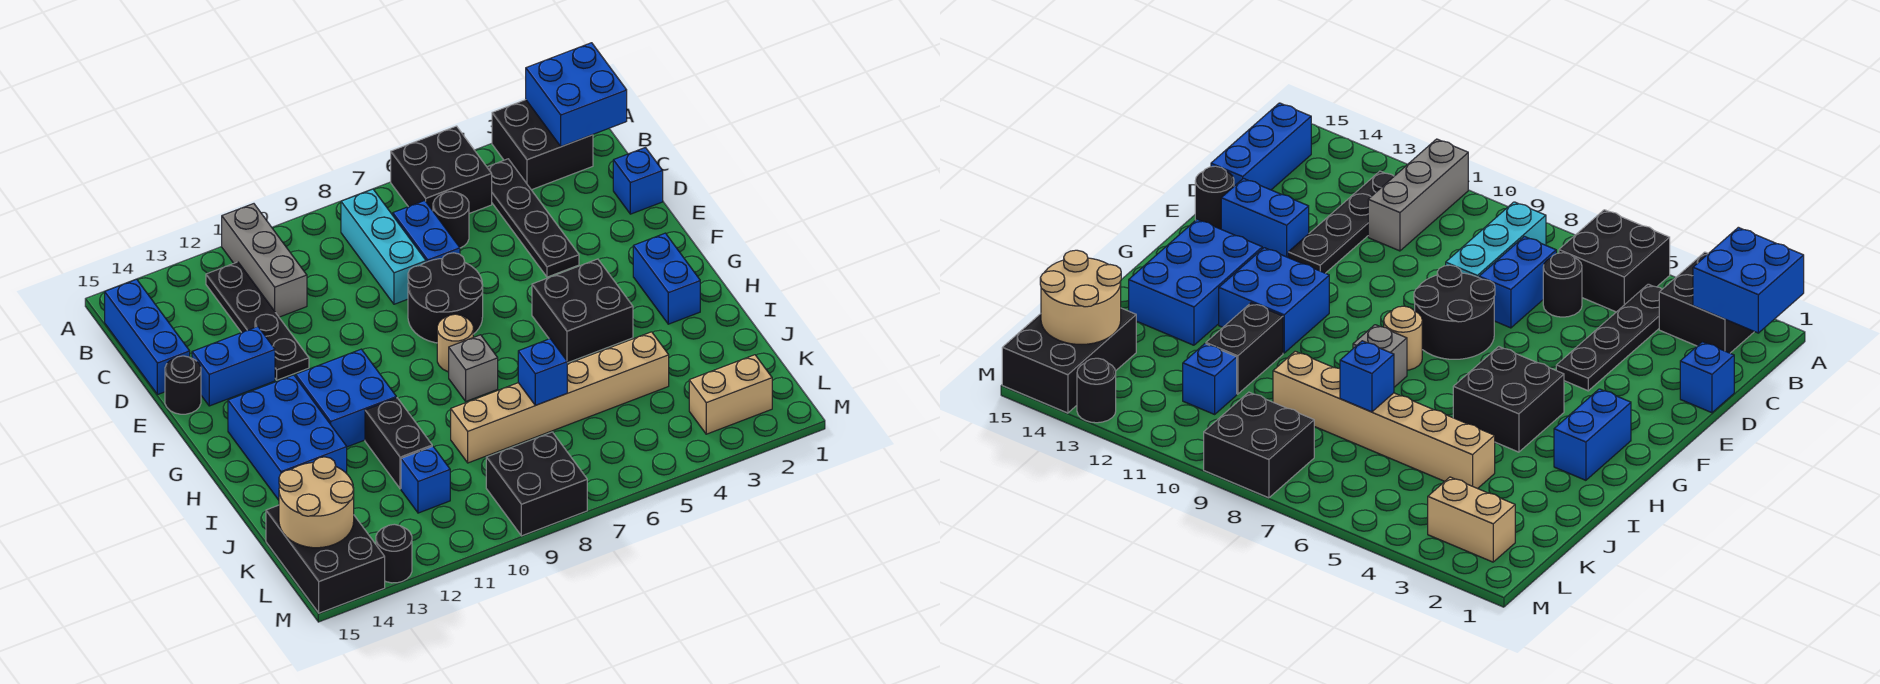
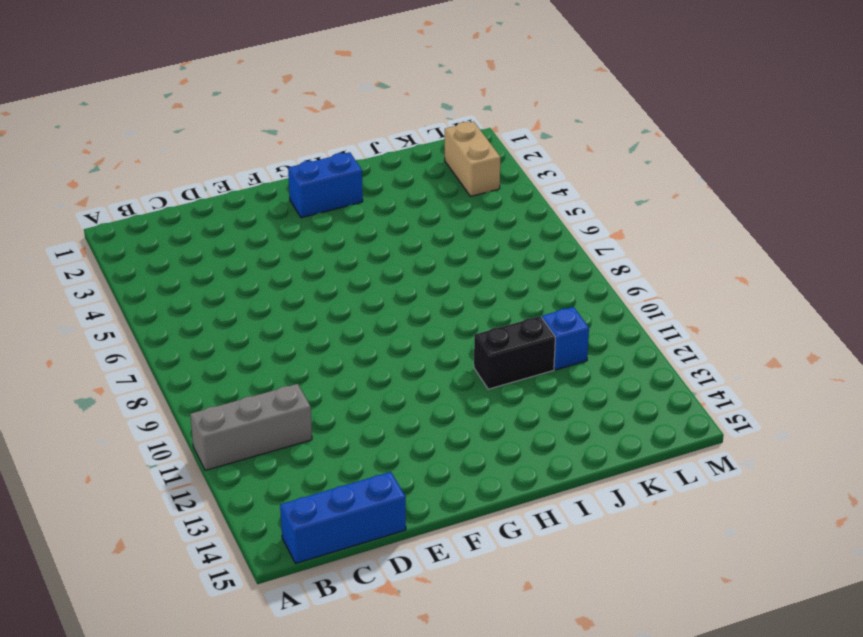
none -> black brick A2:B3 level 1
none -> black brick A5:B6 level 1
none -> black plate B4:E4 level 1

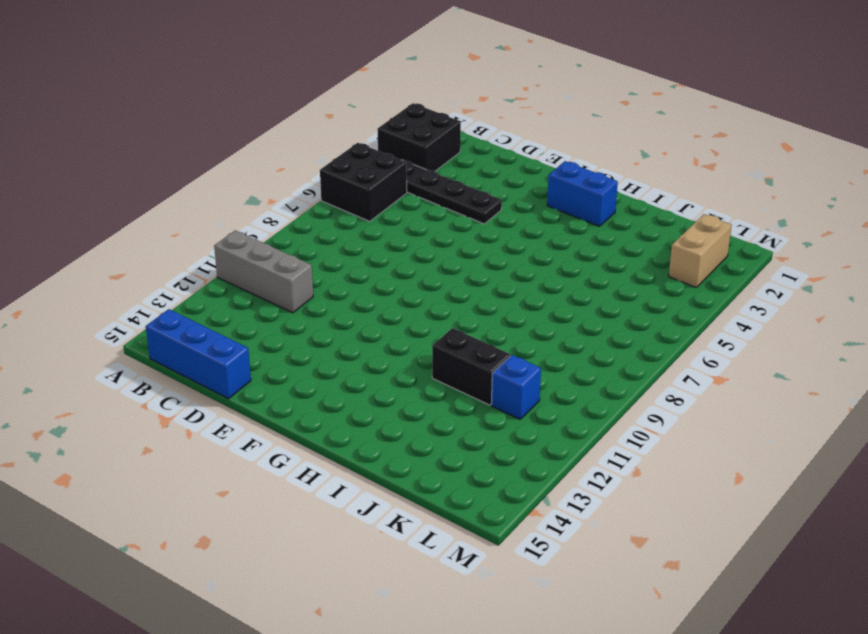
none -> cyan brick B8:D8 level 1
none -> black plate B12:E12 level 1
none -> black round brick C6 level 1

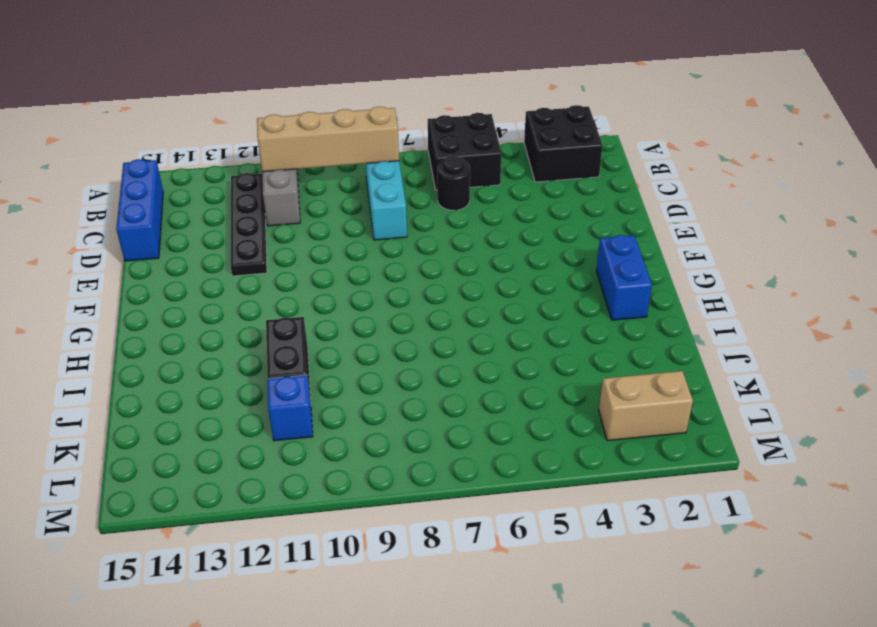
tan brick B8:B11 level 2 -> none
none -> black plate B4:E4 level 1
none -> blue brick C7:D7 level 1
none -> blue brick D1 level 1

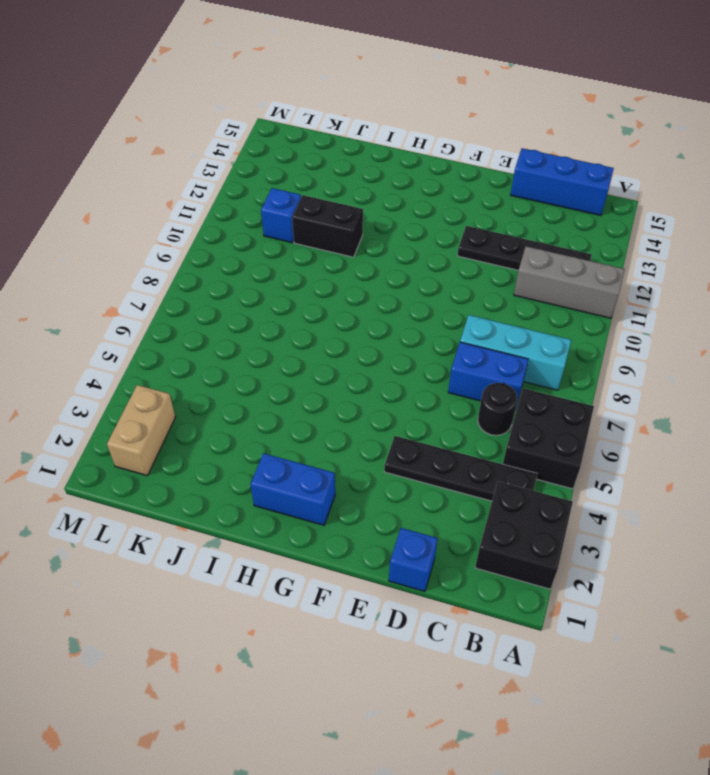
none -> black round brick E7:F8 level 1
none -> blue brick E13:E14 level 1
none -> black round brick E15 level 1

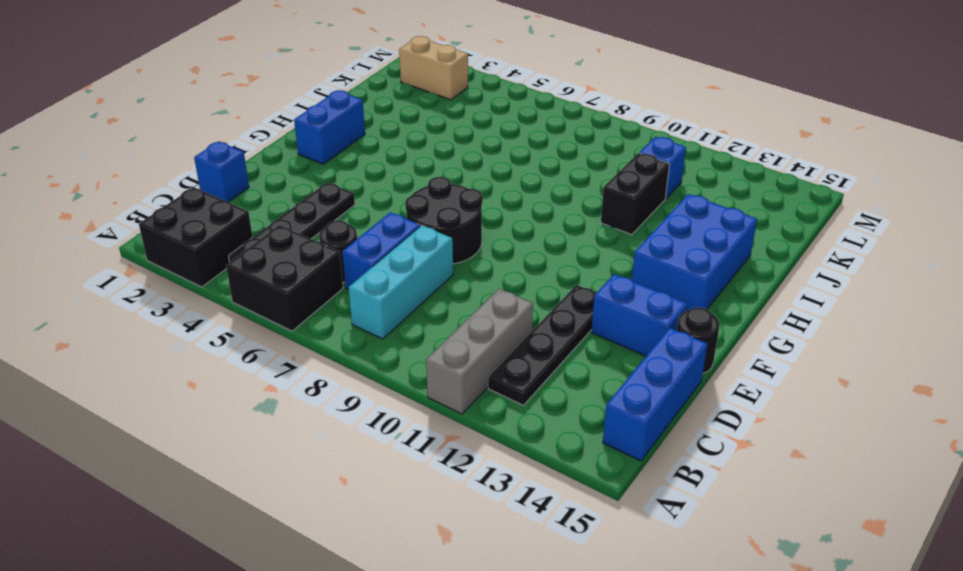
none -> black brick G4:H5 level 1
none -> tan round brick G8 level 1
none -> blue brick G11:H12 level 1

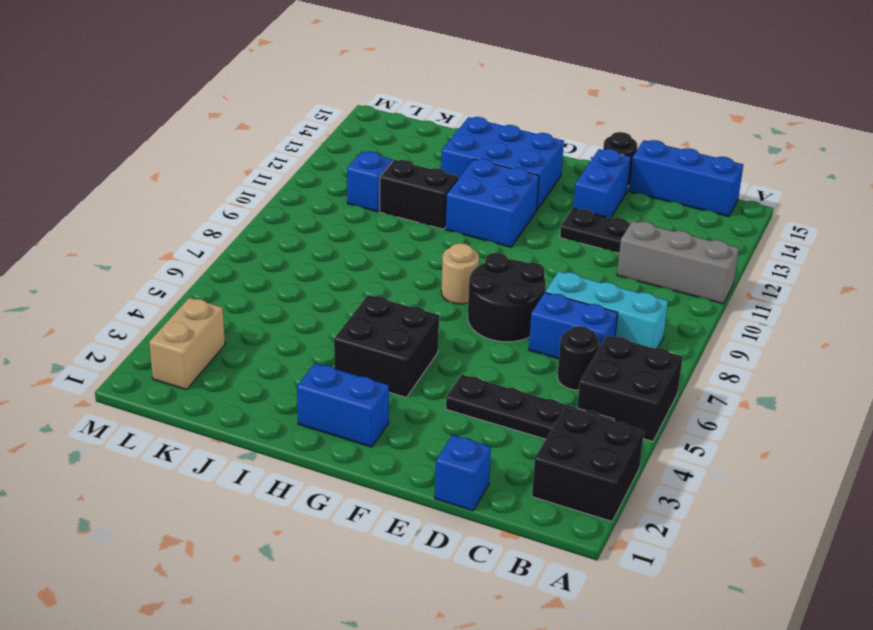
none -> grey brick H8 level 1
none -> tan brick J4:J9 level 1
none -> black brick K14:M15 level 1

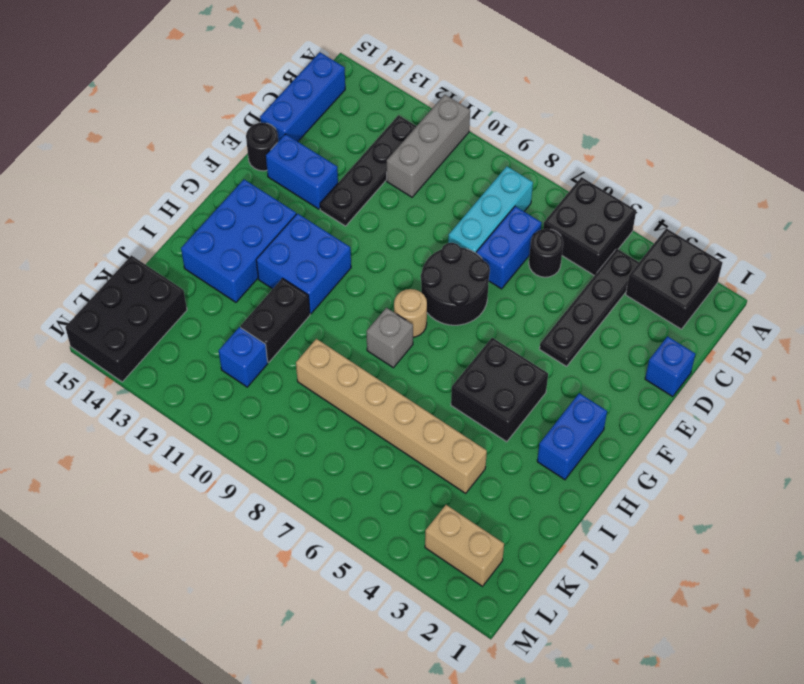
none -> black brick L8:M9 level 1
none -> black round brick M13 level 1
none -> blue brick A1:B2 level 2

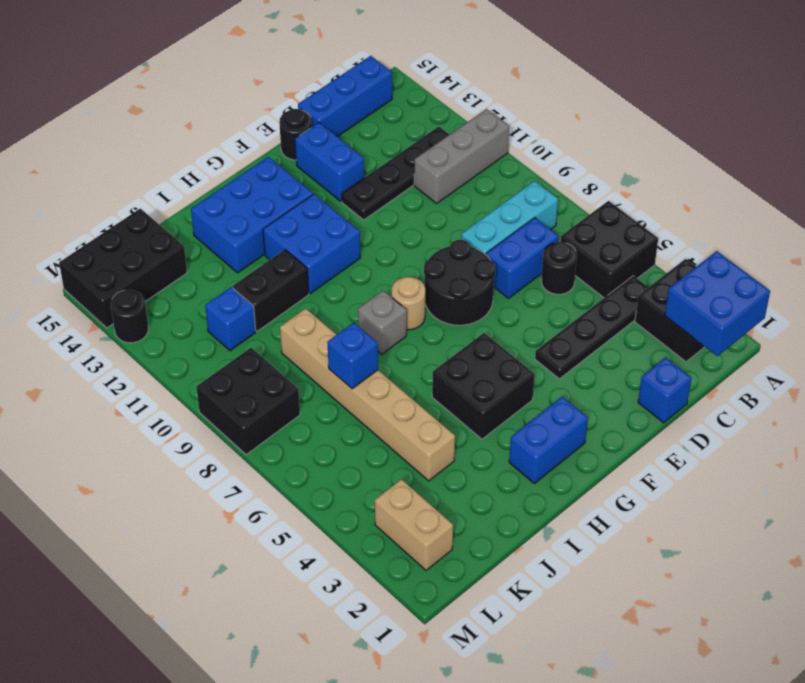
none -> tan round brick K14:L15 level 2

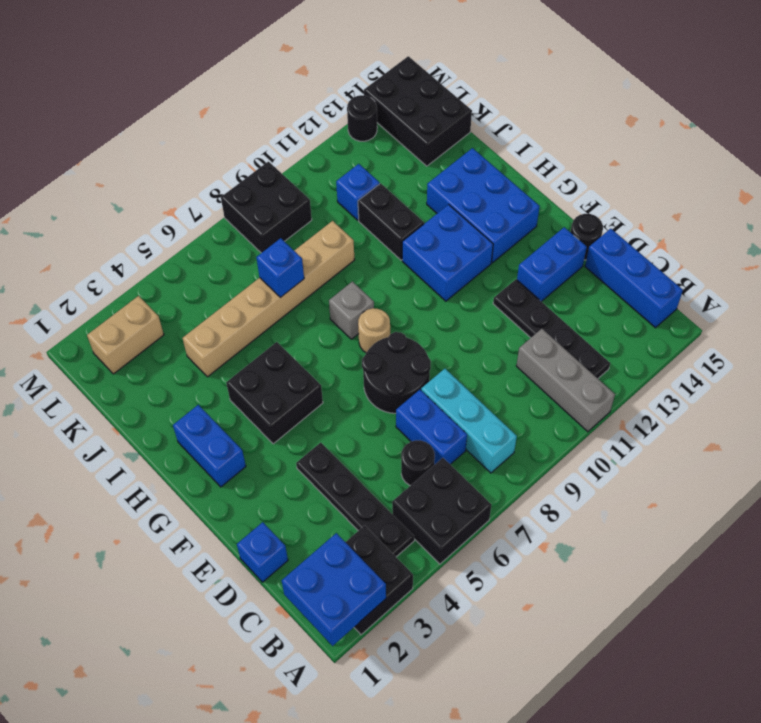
none -> tan round brick K14:L15 level 2

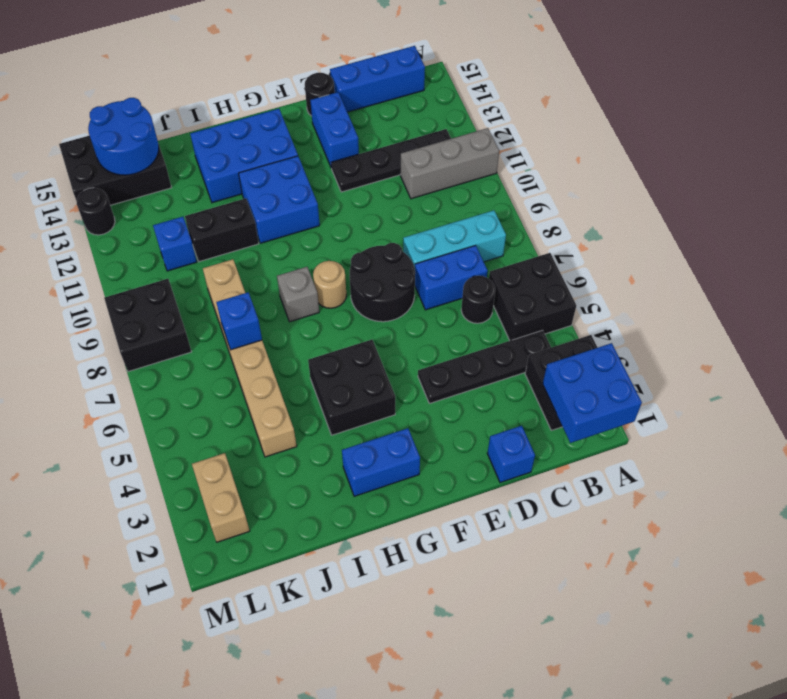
blue round brick K14:L15 level 2 -> tan round brick K14:L15 level 2

